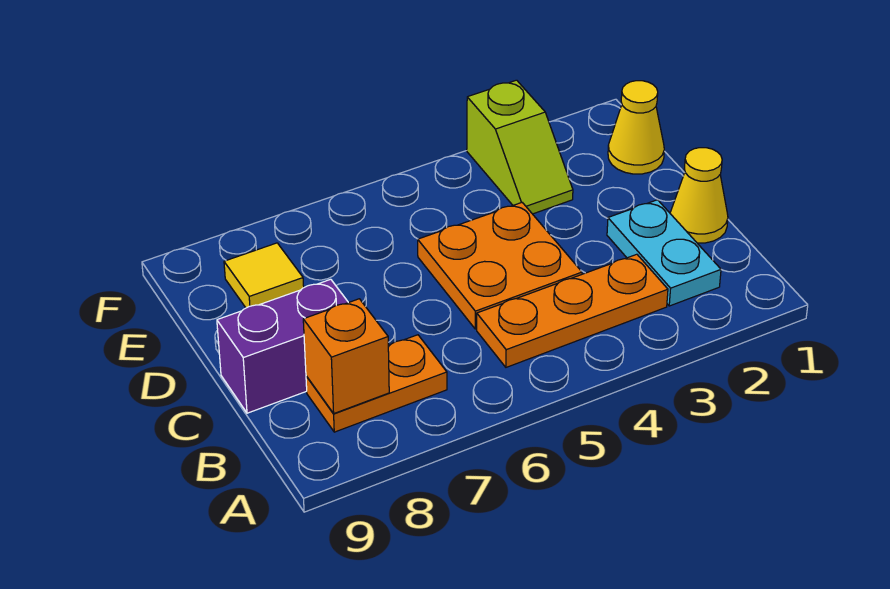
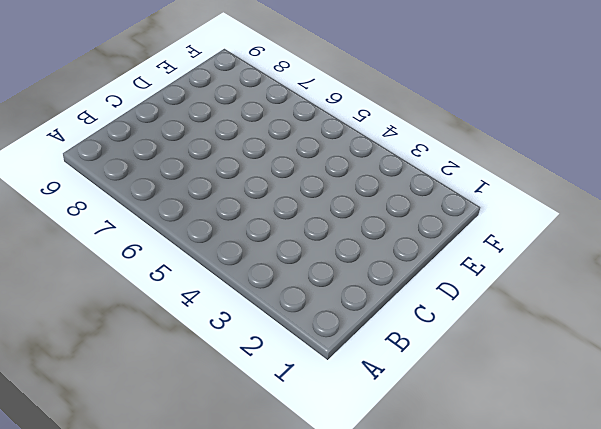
none -> cyan plate B2:C2 level 1
none -> orange plate B3:B5 level 1

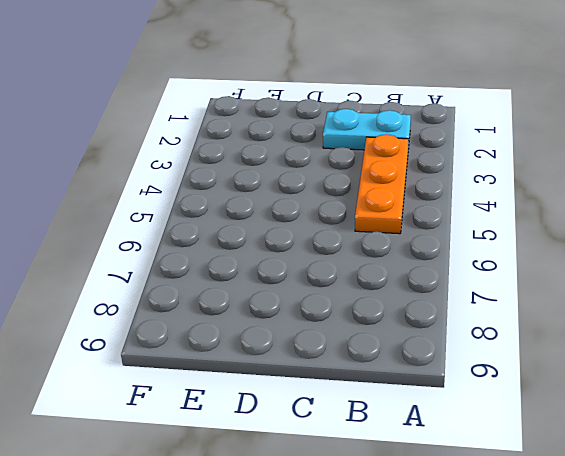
none -> orange plate B7:B8 level 1
none -> yellow cone C1 level 1

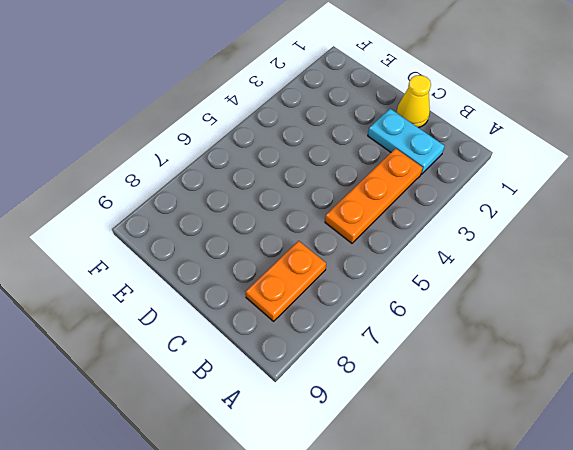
none -> orange plate C4:D5 level 1
none -> purple brick C8:C9 level 1

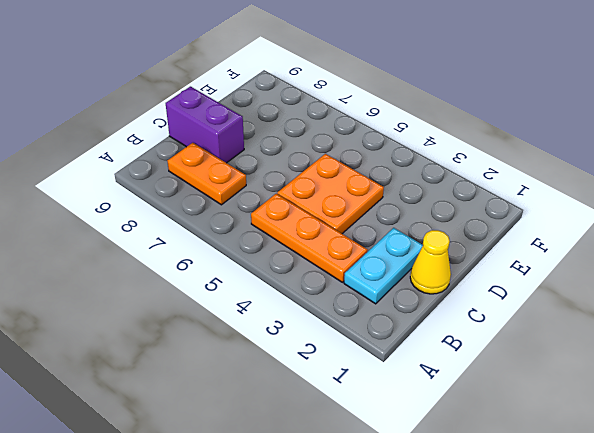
none -> yellow cone E1 level 1
none -> lime slope E3:F3 level 1 top F

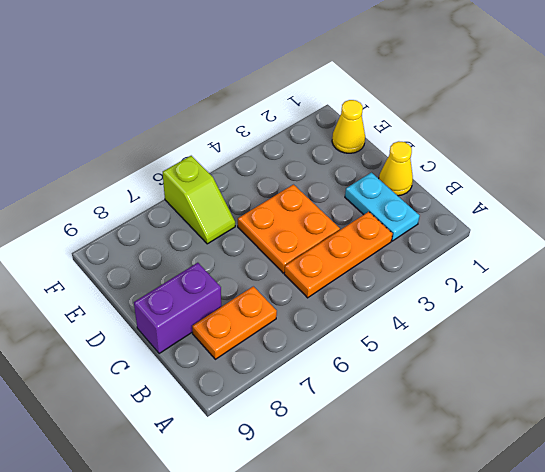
lime slope E6:F6 level 1 top F -> lime slope E3:F3 level 1 top F
none -> yellow tile E8 level 1
none -> orange brick B8 level 2

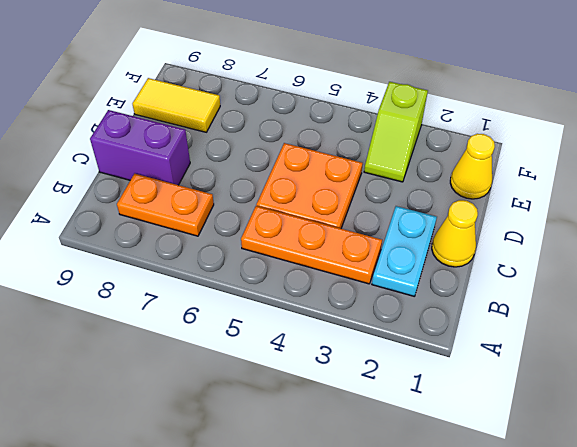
yellow tile E8:E9 level 1 -> yellow tile E8 level 1
none -> orange brick B8 level 2

